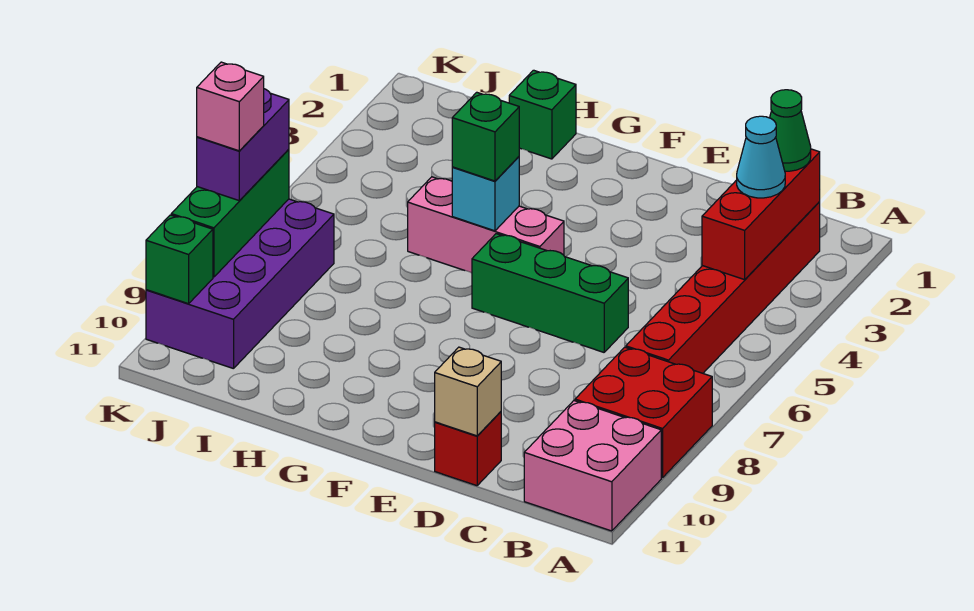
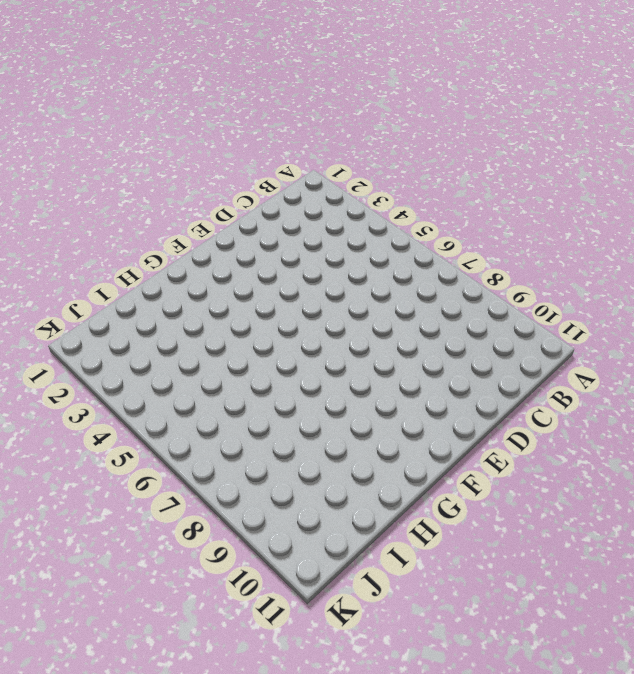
none -> red brick A8:B9 level 1
none -> pink brick A10:B11 level 1
none -> red brick B2:B7 level 1

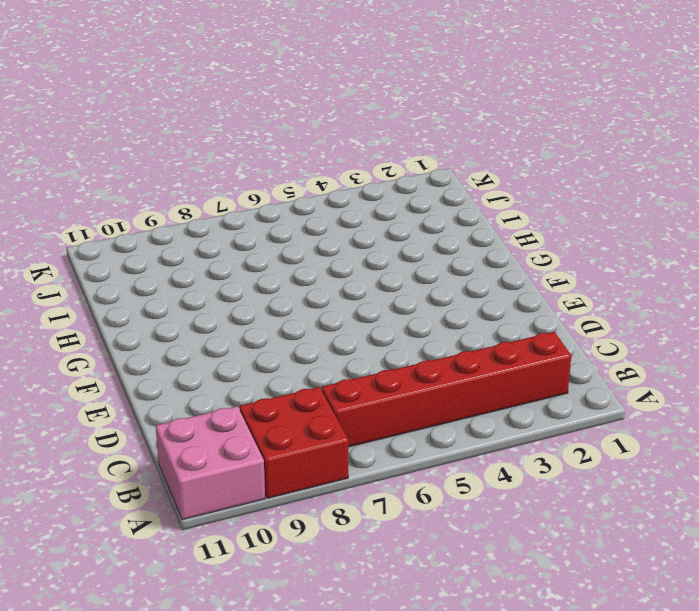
none -> green brick D6:F6 level 1
none -> red brick D11 level 1
none -> pink brick F5:H5 level 1

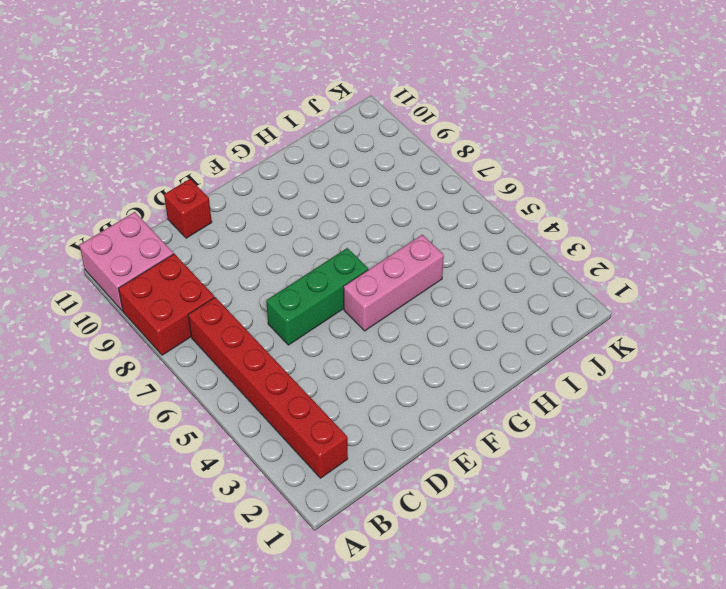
none -> green brick H1 level 1
none -> purple brick J7:K10 level 1
none -> red brick B2:B4 level 2

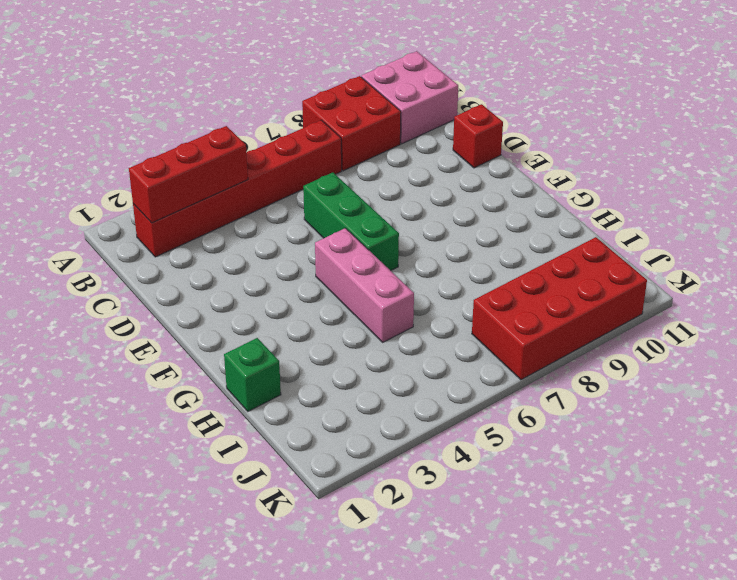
red brick J7:K10 level 1 -> purple brick J7:K10 level 1
none -> tan brick D11 level 2
none -> cyan brick G5 level 2
none -> green brick K7:K9 level 2

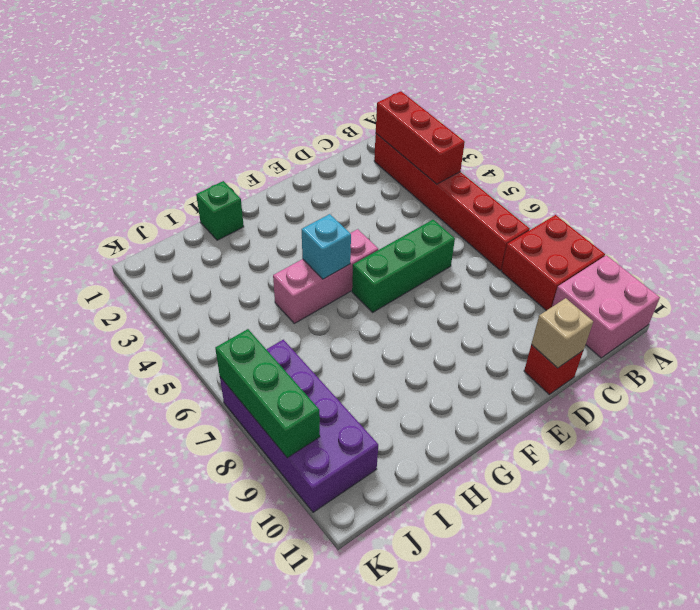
none -> green brick K10 level 2
none -> green cone B2 level 3
none -> cyan cone B3 level 3

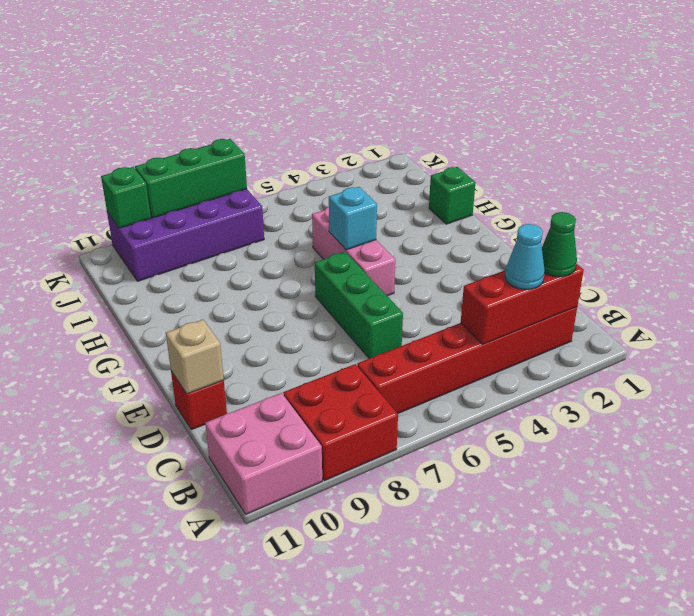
none -> green brick G5 level 3
none -> purple brick K7:K8 level 3
none -> pink brick K8 level 4

